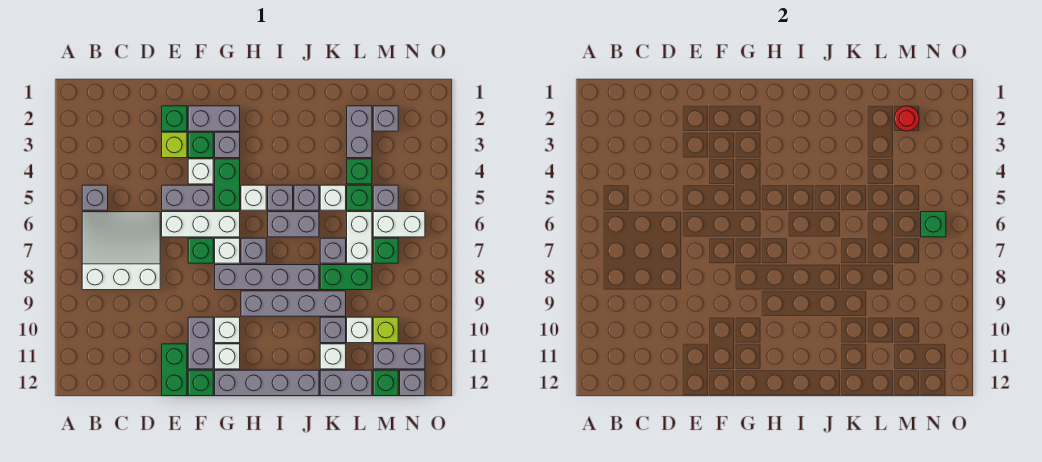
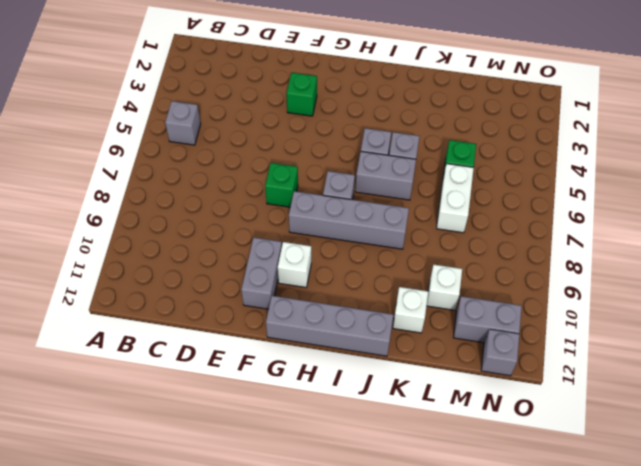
none -> white slope B6:D8 level 1 top 8
none -> green brick E2 level 1
none -> lime brick E3 level 1
none -> grey brick E5:F5 level 1

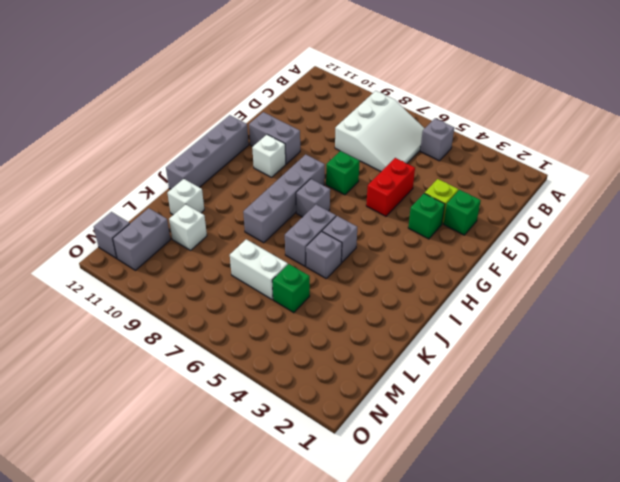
red brick E5:F5 level 1 -> grey brick E5:F5 level 1
none -> white brick E6:G6 level 1
none -> green brick E11:E12 level 1
none -> grey brick F2:G2 level 1
none -> white brick F4 level 1

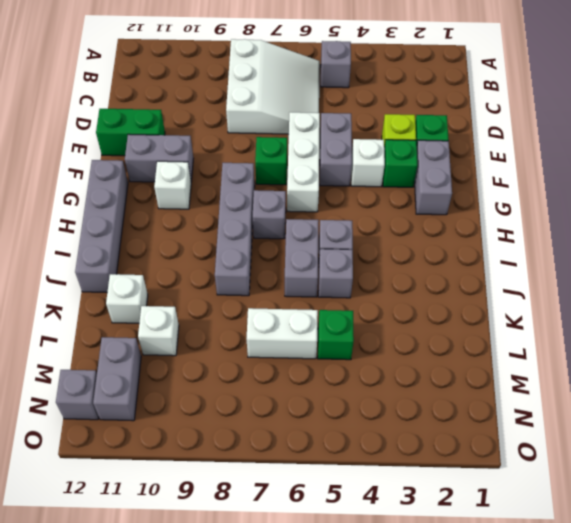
none -> green brick F12 level 1
none -> grey brick G3 level 1
none -> green brick G4:G5 level 1
none -> white brick G7 level 1

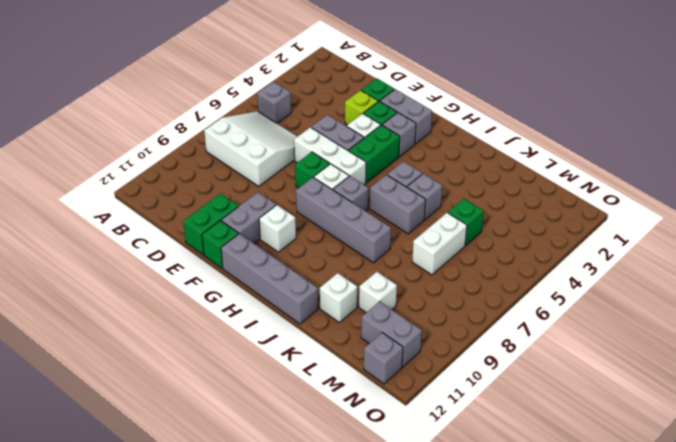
none -> white brick G11 level 1
none -> white brick H5 level 1
none -> grey brick H9:K9 level 1
none -> white brick K5 level 1

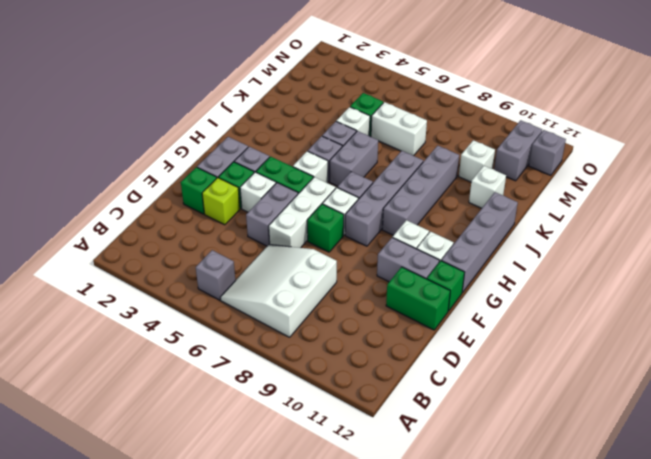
none -> grey brick K7 level 1
none -> green brick K8:L8 level 1
none -> grey brick K10 level 1
none -> grey brick K12:L12 level 1

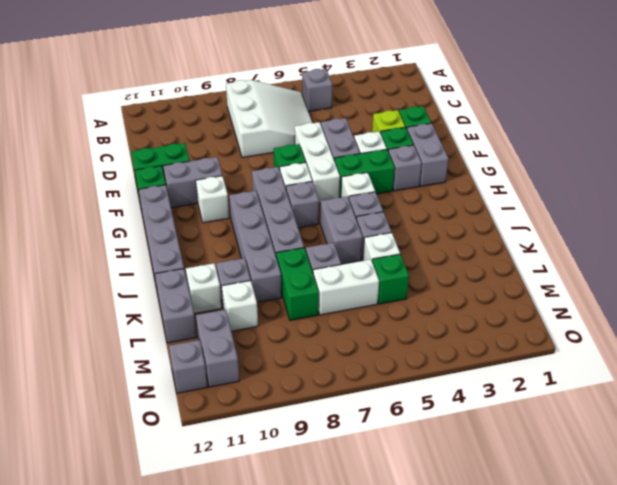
none -> white brick G11 level 1
none -> grey brick L2:L3 level 1
none -> green brick L4 level 1
none -> grey brick M2 level 1

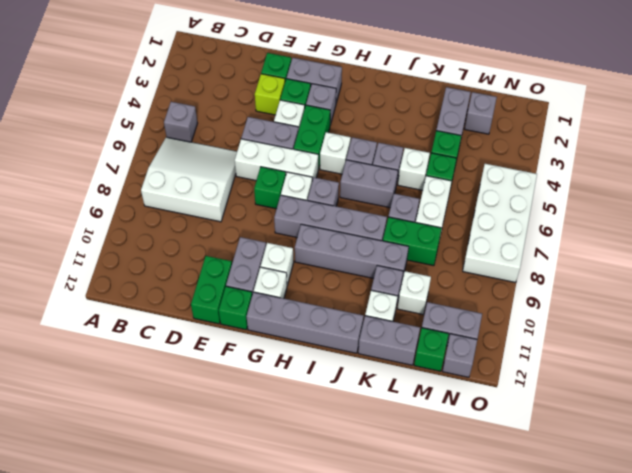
white brick N5:O8 level 1 -> white brick M6:N6 level 1
none -> grey brick M5 level 1
none -> green brick M7 level 1
none -> lime brick M10 level 1
none -> red round brick M2 level 2

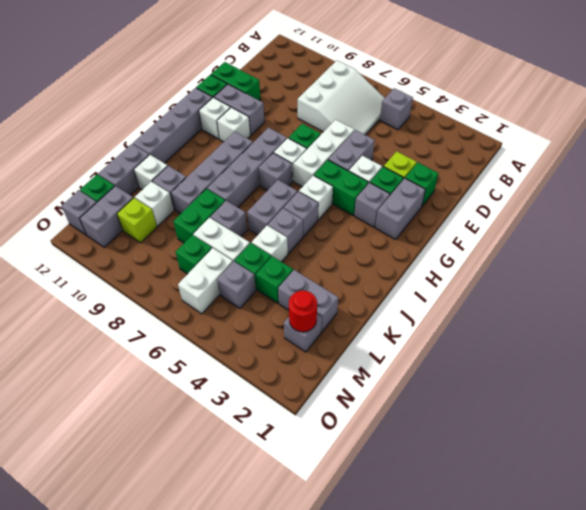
none -> green brick N6 level 2

